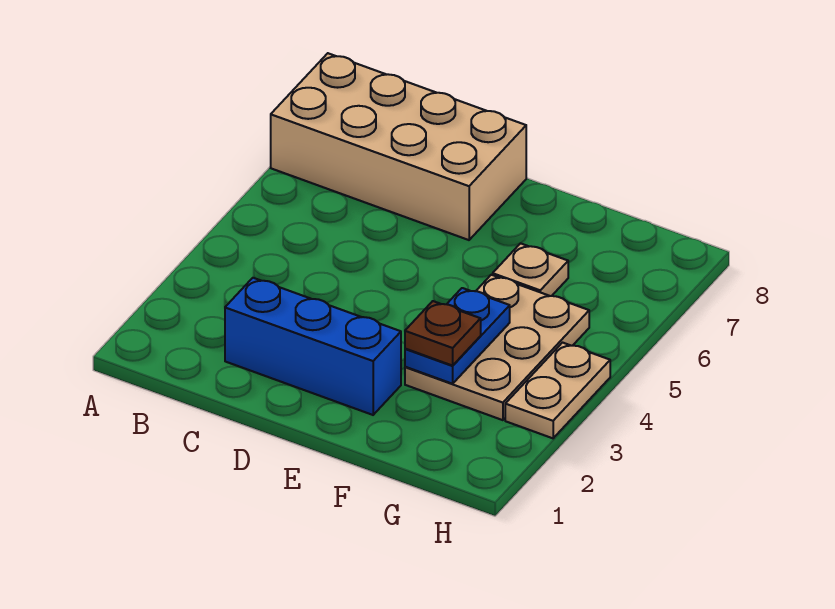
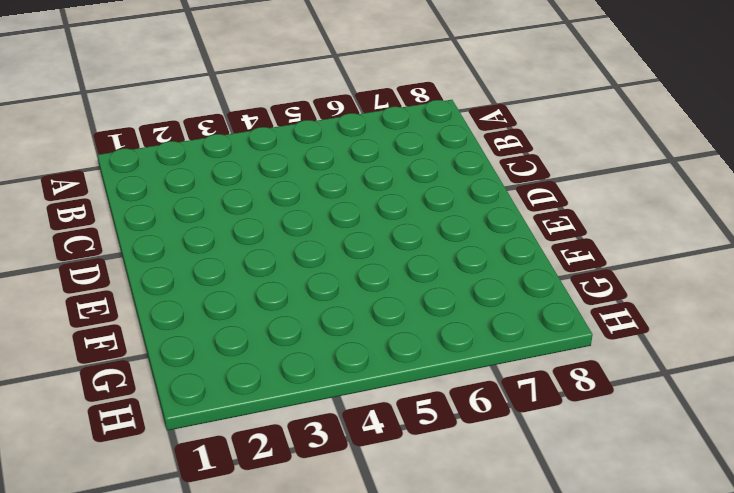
none -> tan brick A7:D8 level 1
none -> blue brick C2:E2 level 1

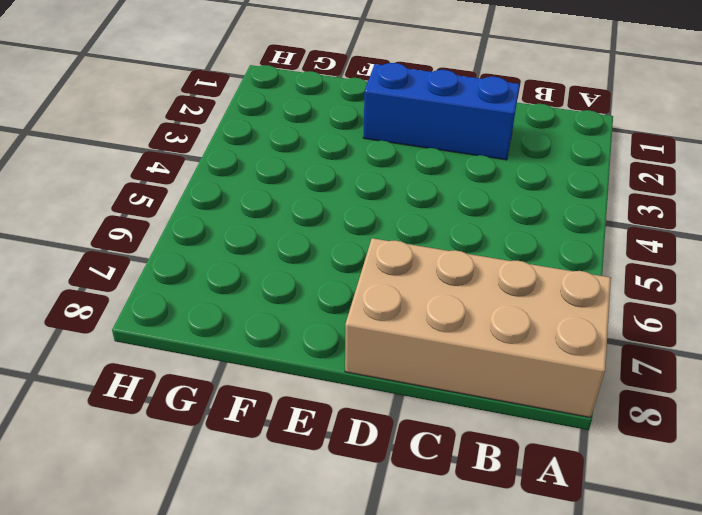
none -> tan plate F3:G5 level 1
none -> tan plate F6 level 1

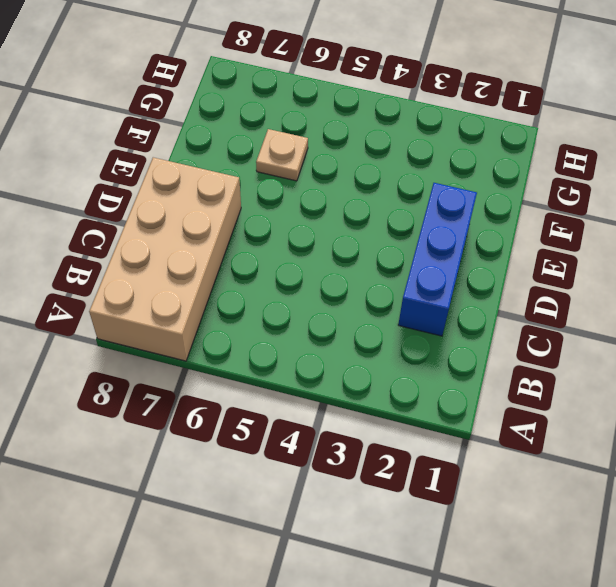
none -> tan plate F3:G5 level 1
none -> tan plate H3:H4 level 1

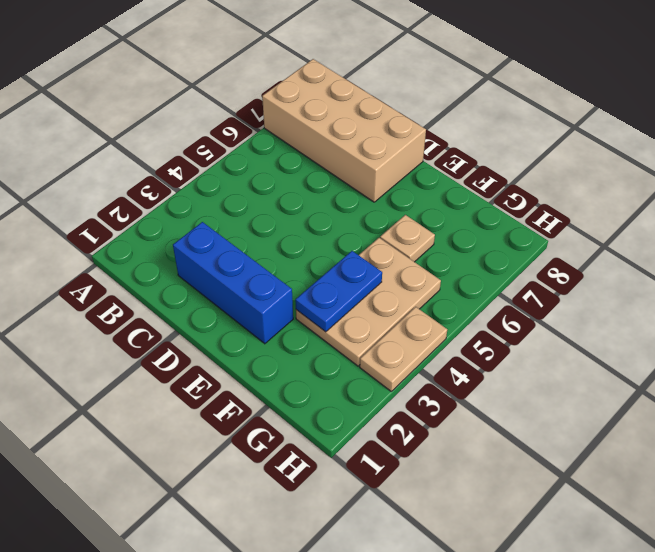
none -> brown plate F3 level 3

